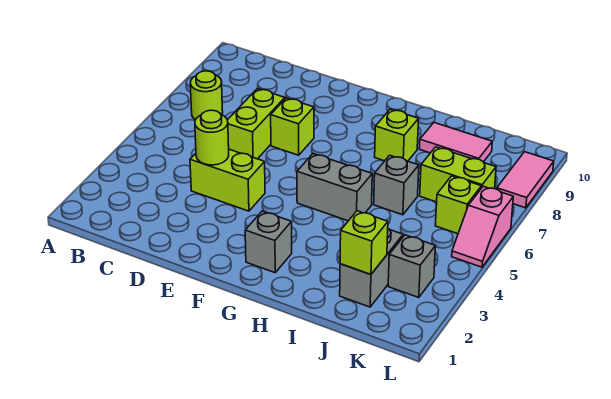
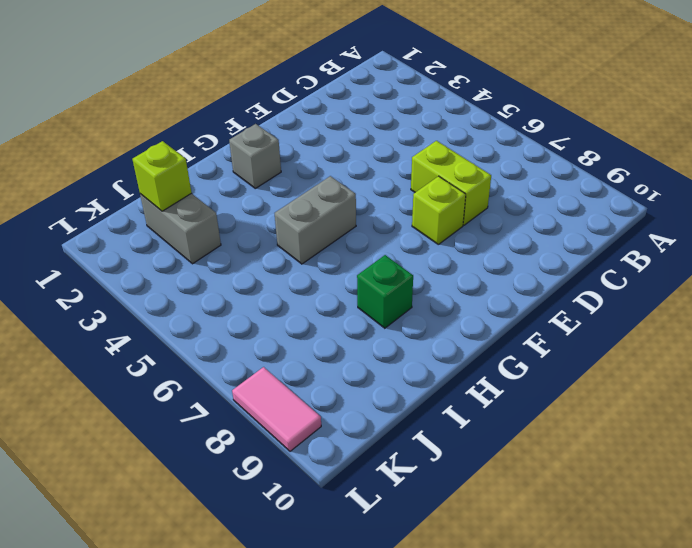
green brick H8 level 1 -> lime brick H8 level 1
none -> lime round brick B7 level 1
none -> lime brick D4:E4 level 1
none -> grey brick I6 level 1

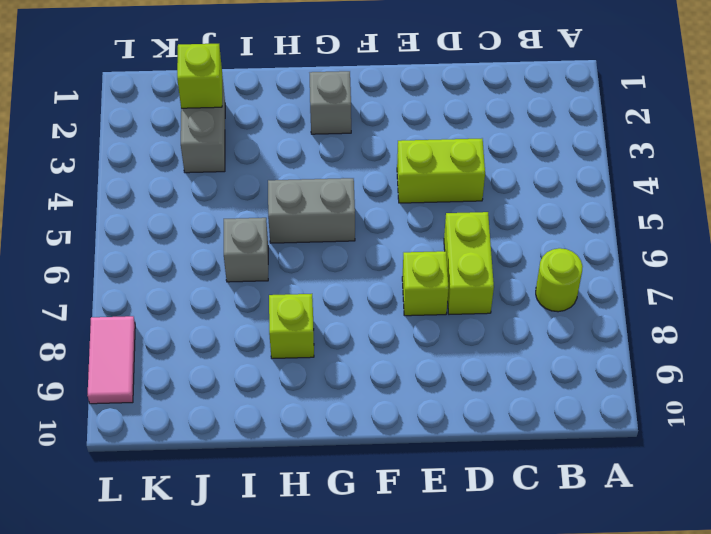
none -> pink tile I9:J9 level 1
none -> lime brick J7:K7 level 1
none -> grey brick K3 level 1

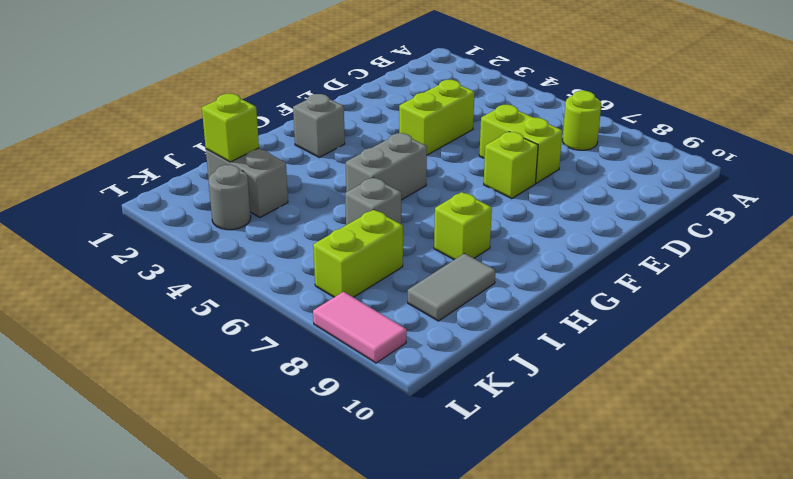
grey tile I9:J9 level 1 -> pink tile I9:J9 level 1
grey round brick K3 level 1 -> grey brick K3 level 1
none -> lime brick K6 level 1
none -> pink slope L5:L6 level 1 top 6
none -> lime round brick D4 level 2

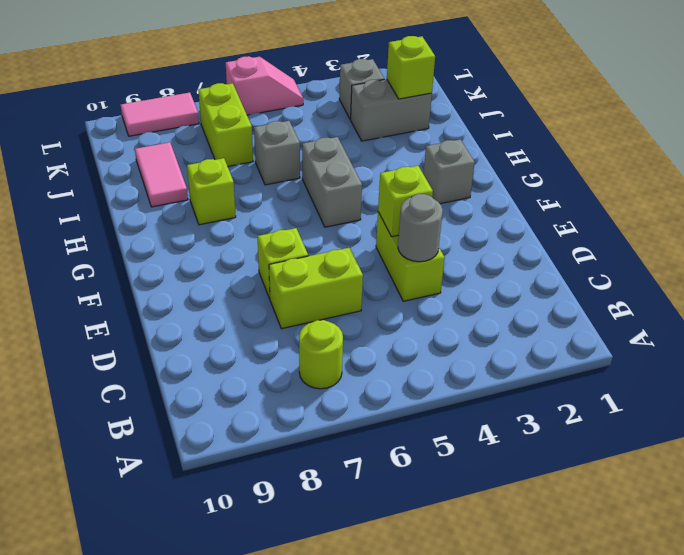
grey round brick D4 level 2 -> lime round brick D4 level 2
lime brick E4 level 2 -> lime brick K6 level 1

